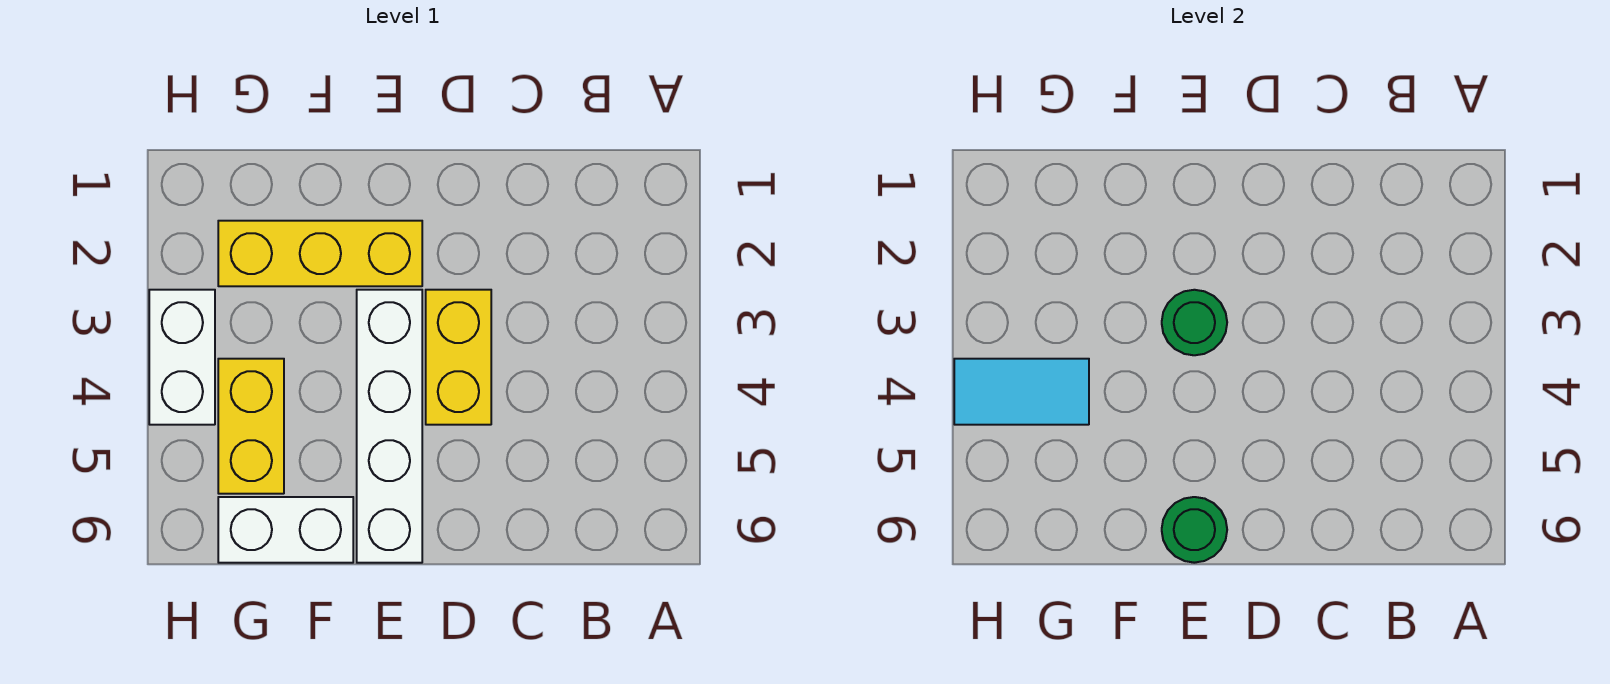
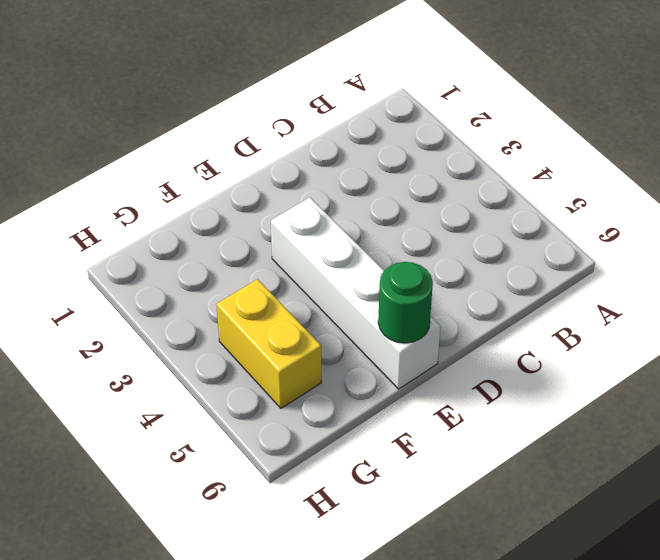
none -> yellow brick D3:D4 level 1
none -> yellow brick E2:G2 level 1

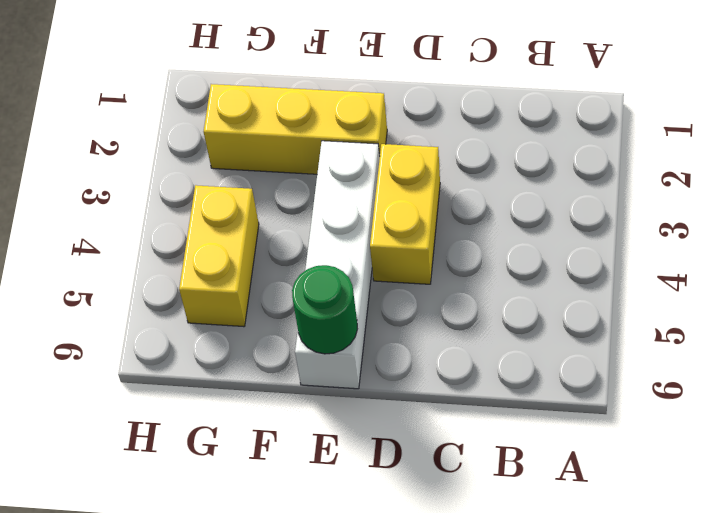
none -> white brick F6:G6 level 1
none -> white brick H3:H4 level 1

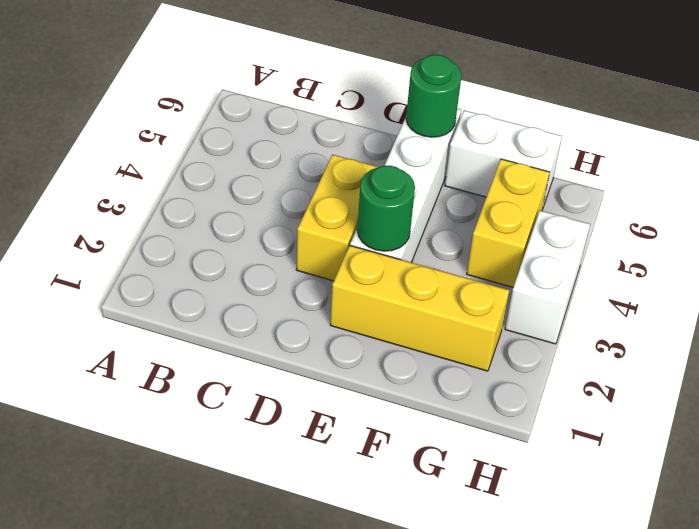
none -> cyan tile G4:H4 level 2

